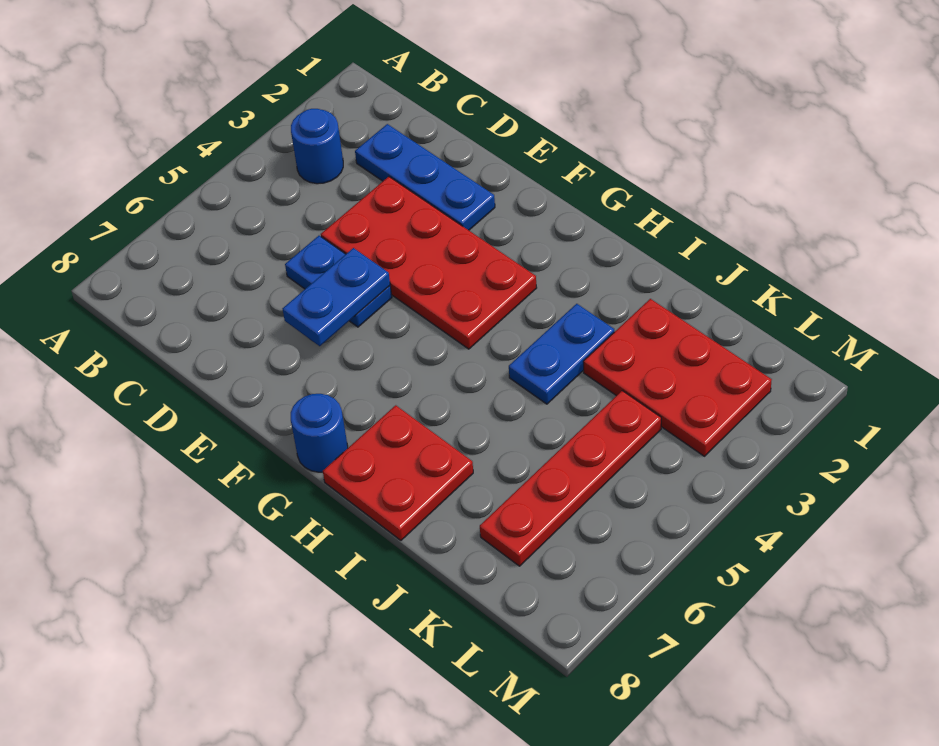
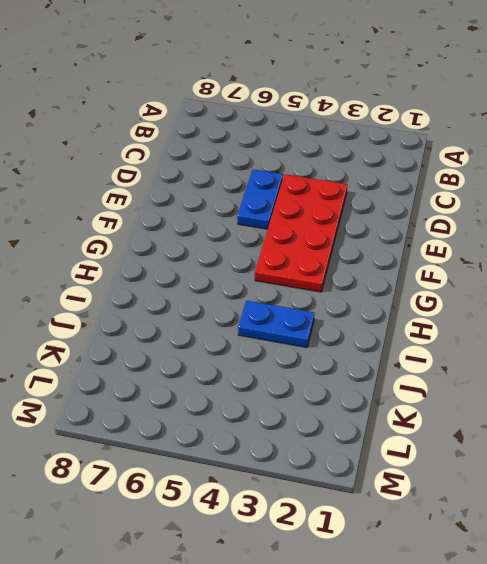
none -> blue round brick B3 level 1
none -> blue plate C2:E2 level 1

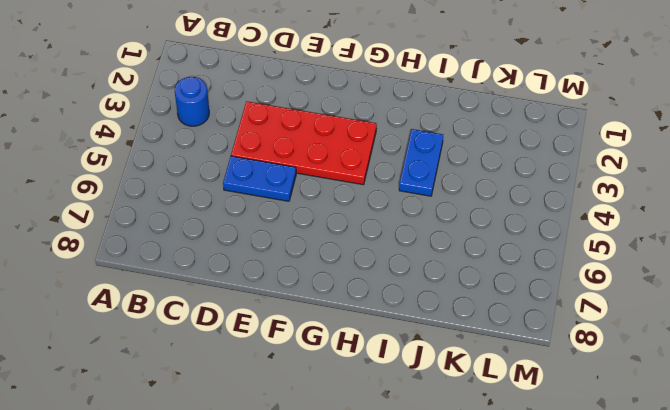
none -> blue plate C2:E2 level 1
none -> blue round brick G8 level 1

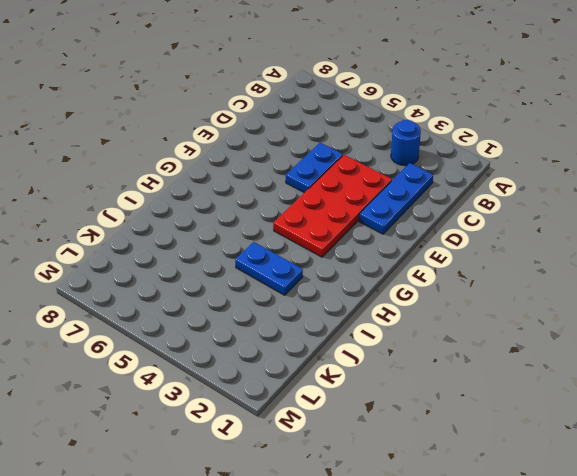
none -> blue round brick G8 level 1
none -> red plate H7:I8 level 1

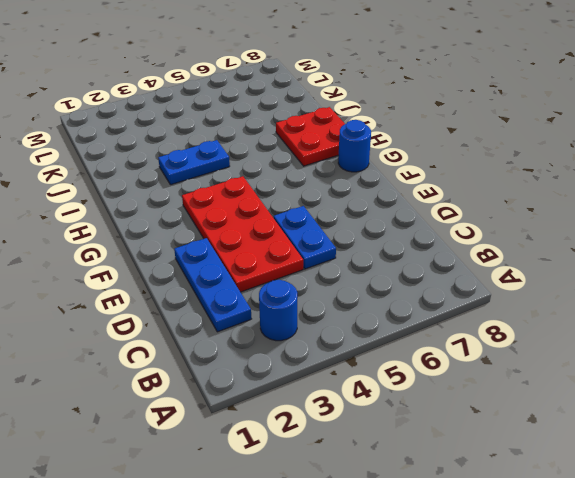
none -> red plate J2:L3 level 1
none -> red plate K4:K7 level 1

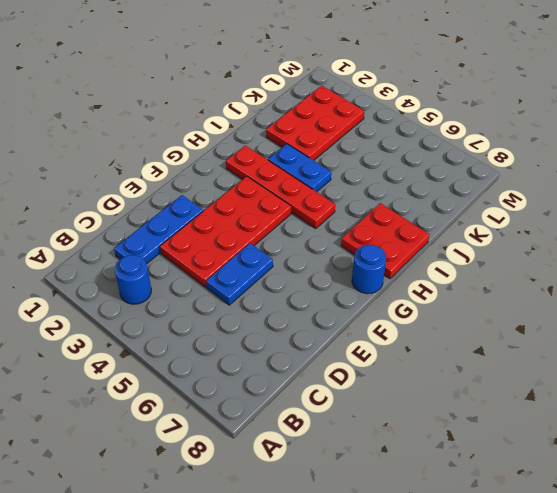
red plate H2:H5 level 1 -> red plate K4:K7 level 1
none -> blue plate E5:E6 level 2

